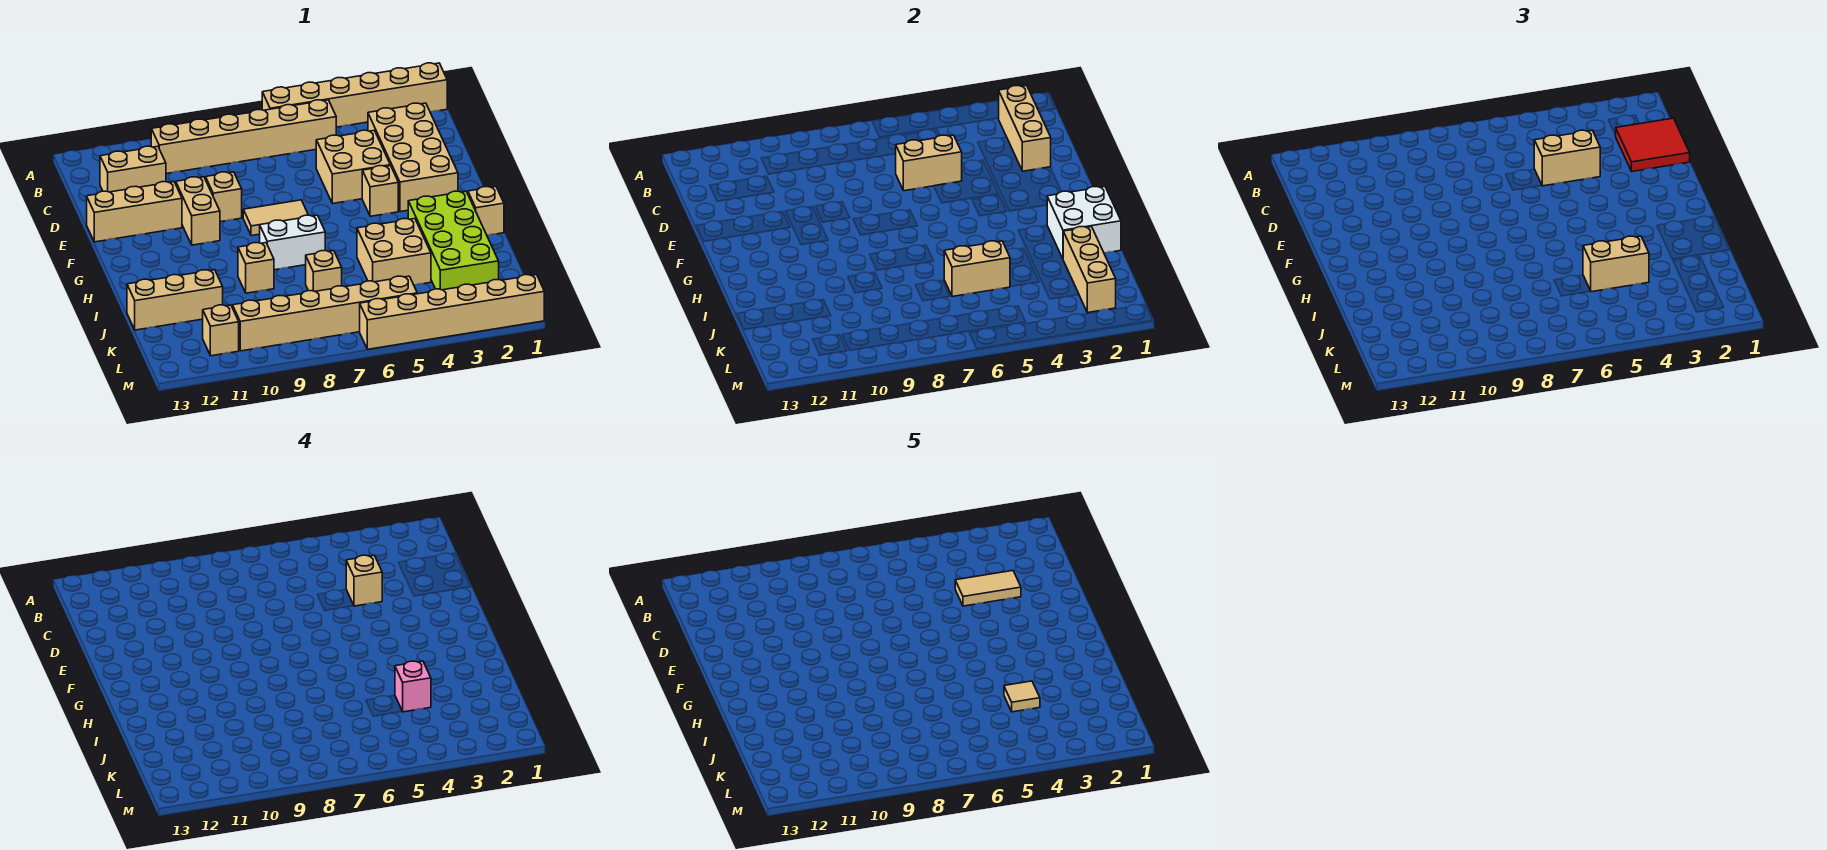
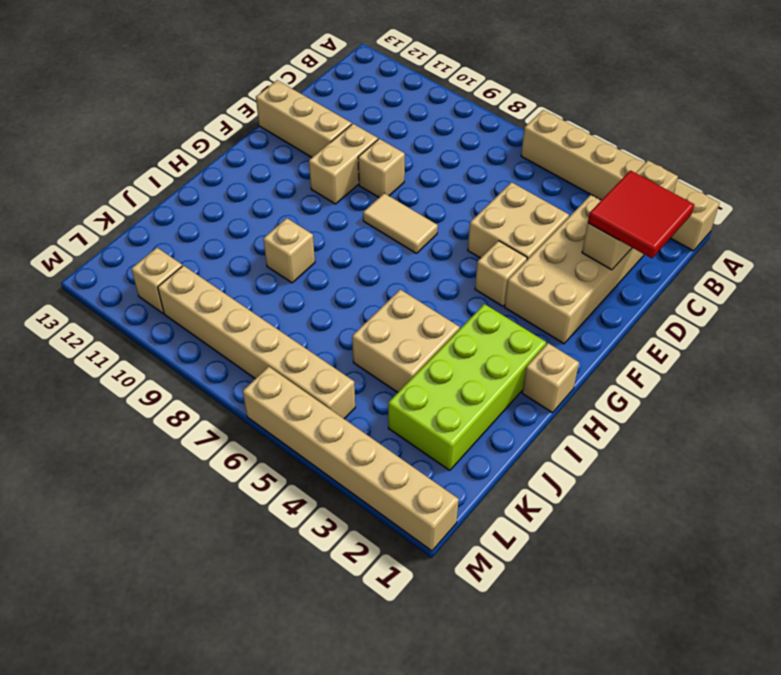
none -> tan brick B5:B10 level 1
none -> tan brick C11:C12 level 1
none -> white brick H7:H8 level 1
none -> tan brick J7 level 1

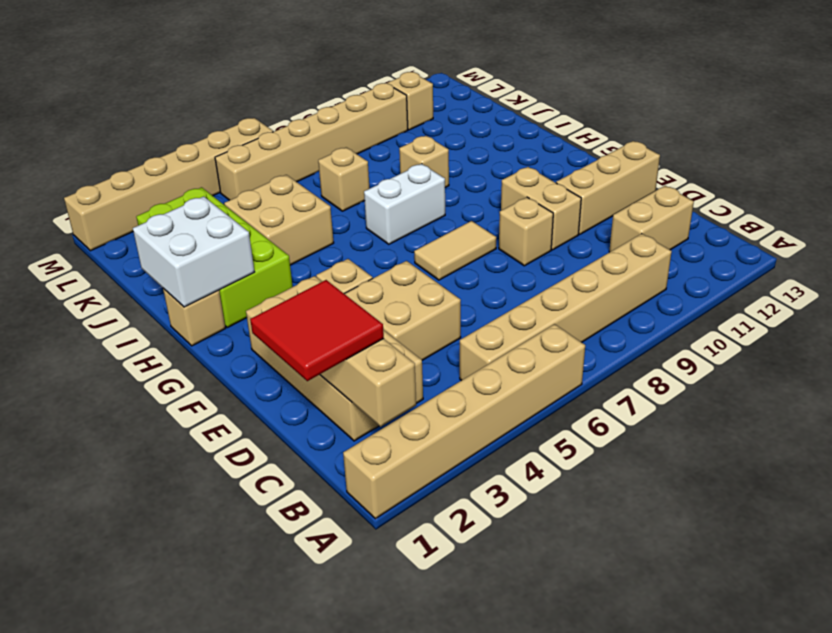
none -> tan brick J11:J13 level 1
none -> tan brick D5:D6 level 2
none -> tan brick J2:L2 level 2
none -> tan brick J5:J6 level 2

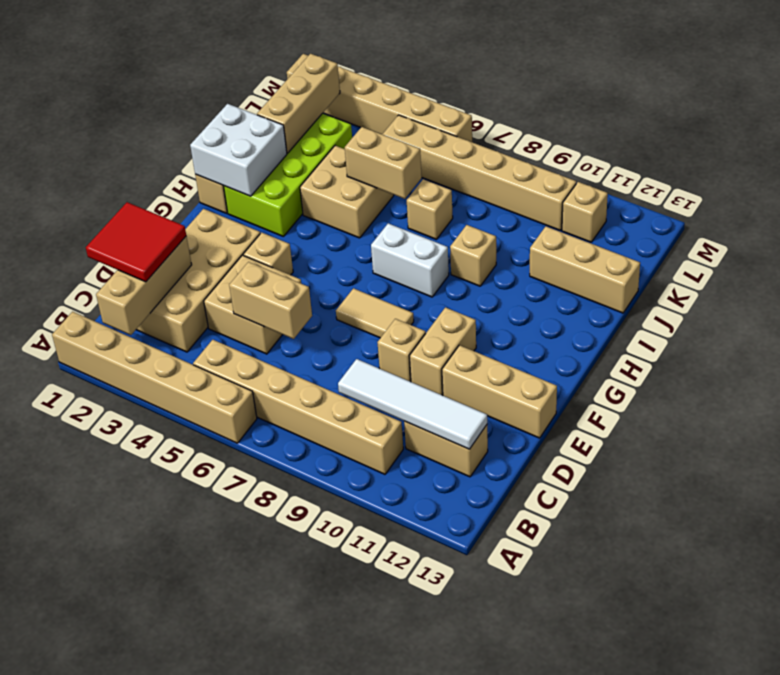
white tile C9:C12 level 2 -> none
none -> tan brick D4:D5 level 3
none -> tan brick J4:J5 level 3
none -> tan brick D4 level 4
none -> pink brick J4 level 4

